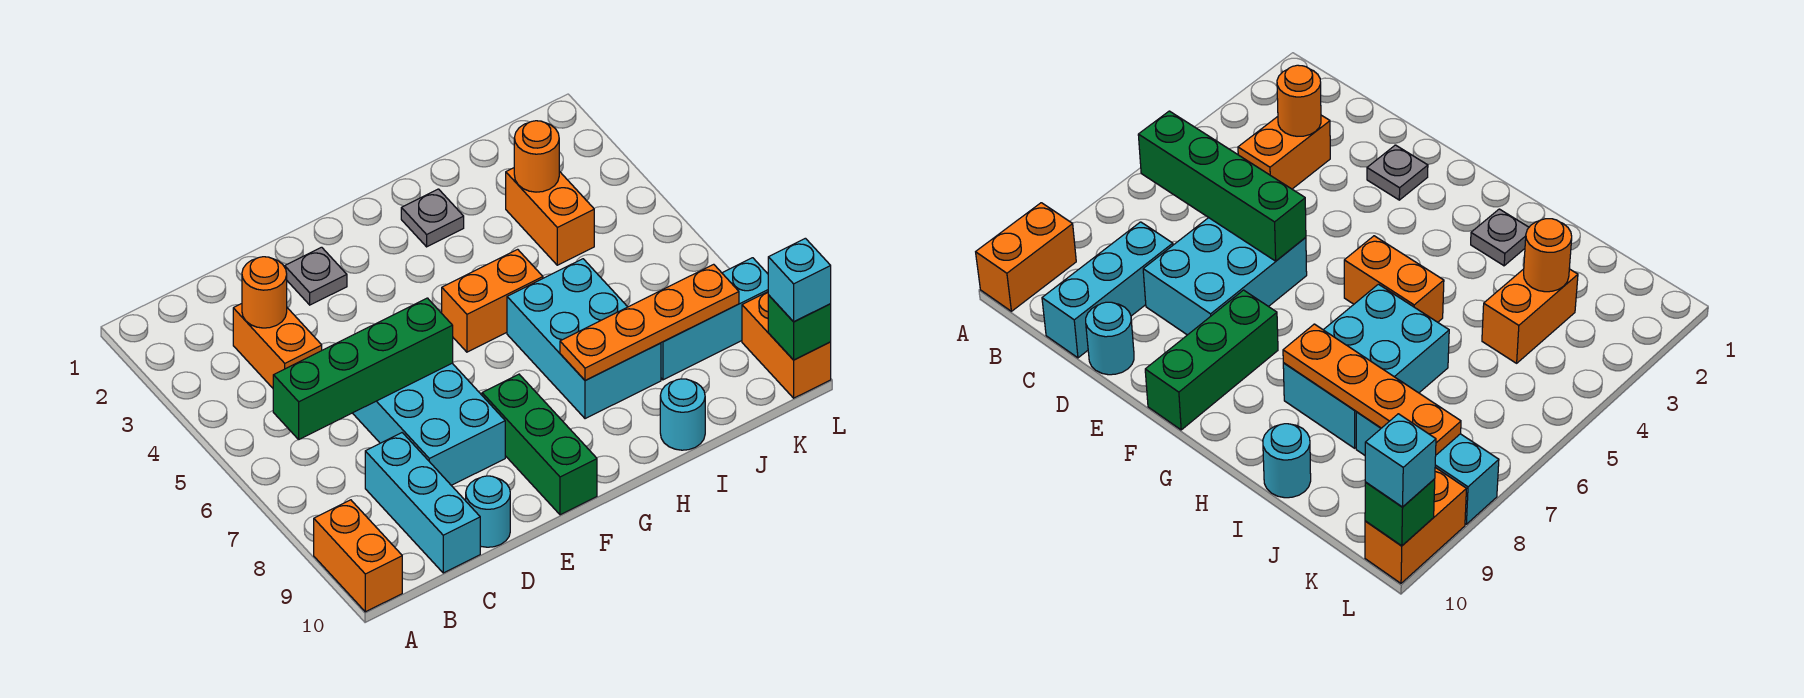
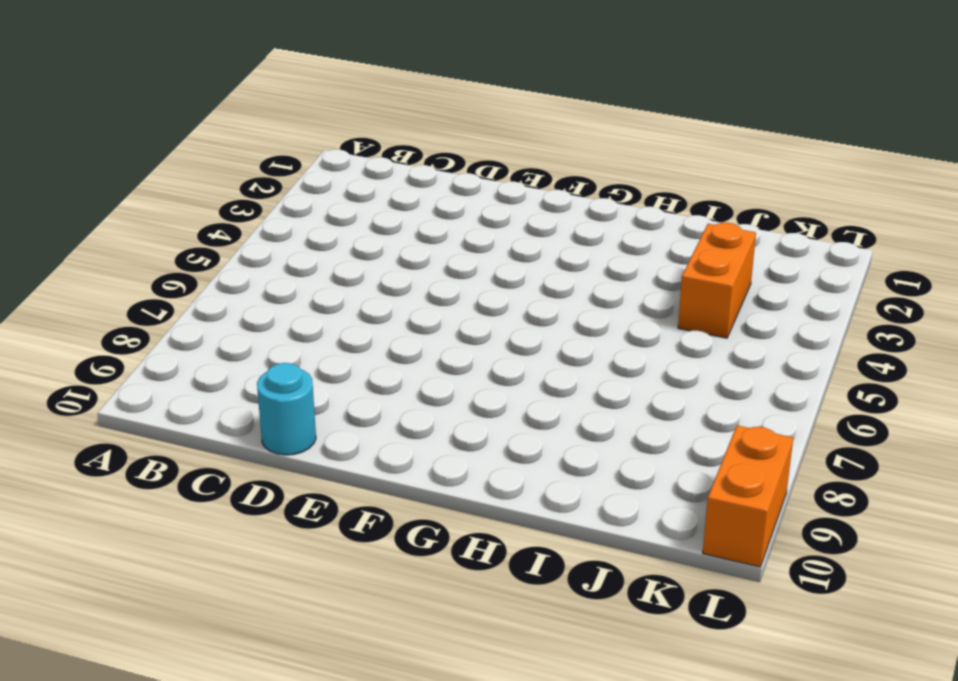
none -> orange brick A9:A10 level 1
none -> orange brick C3:C4 level 1
none -> cyan brick C8:C10 level 1

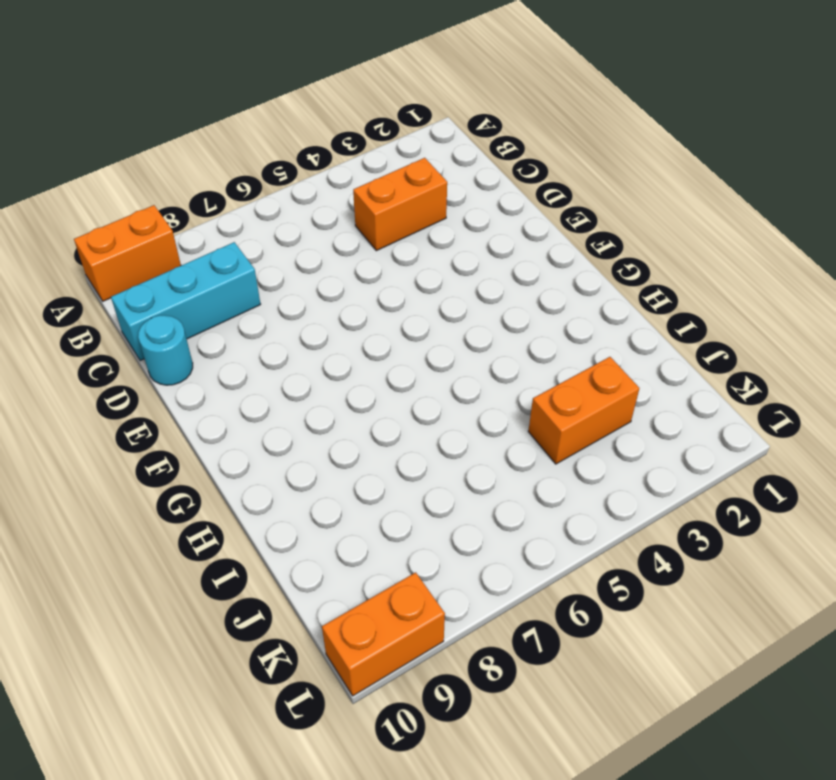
none -> cyan brick D6:E8 level 1
none -> grey plate E2 level 1
none -> green brick F8:F10 level 1

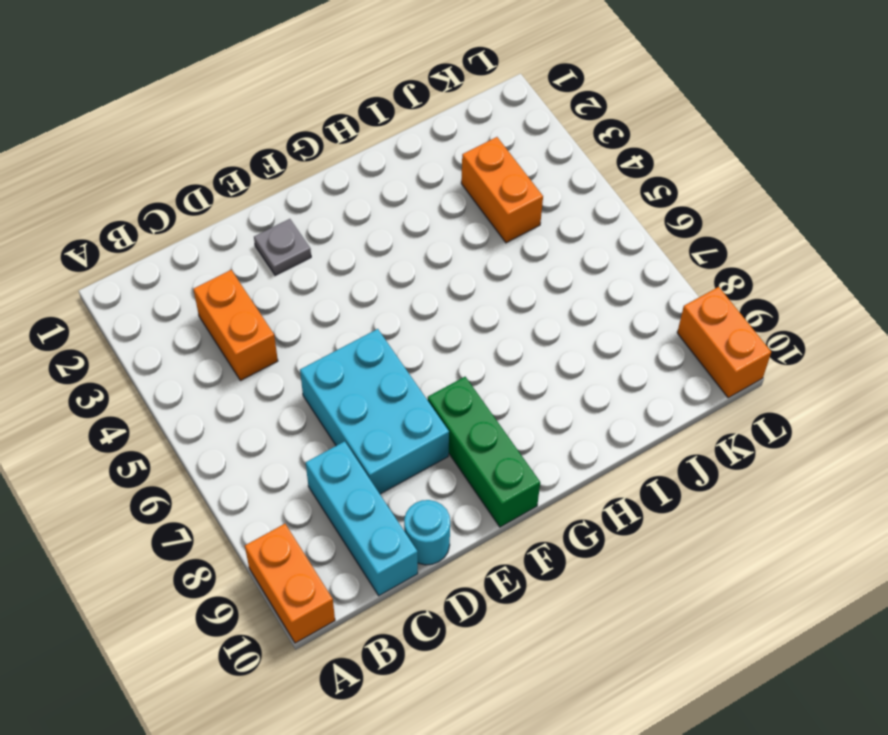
none -> orange brick G5:H5 level 1
none -> grey plate H2 level 1
none -> cyan brick H6:I8 level 1

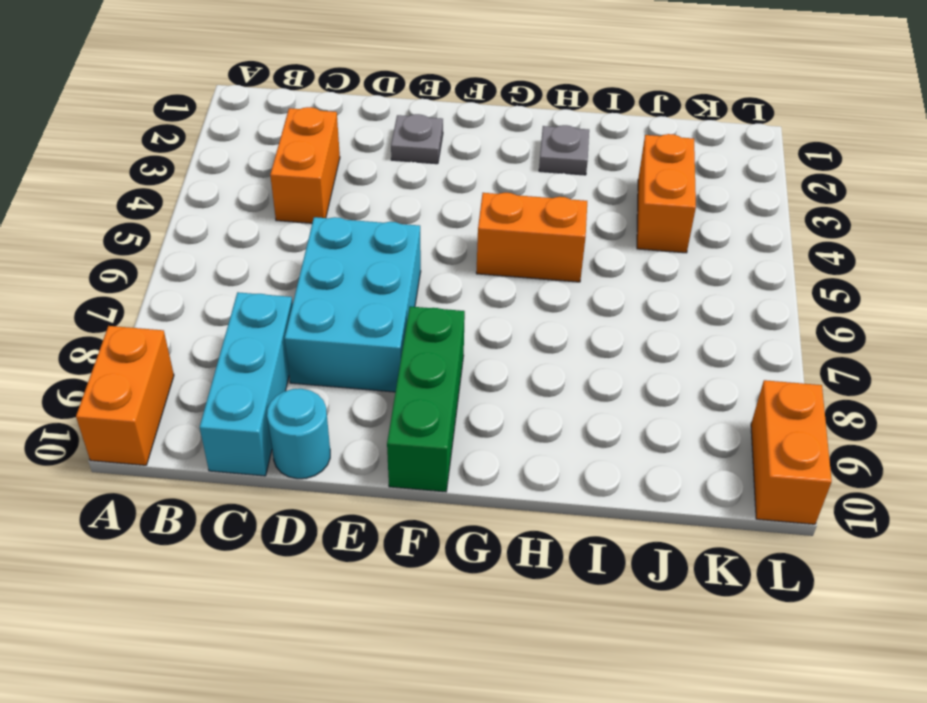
none -> cyan brick H6:I8 level 1
none -> cyan round brick I10 level 1
none -> cyan brick J8:L8 level 1

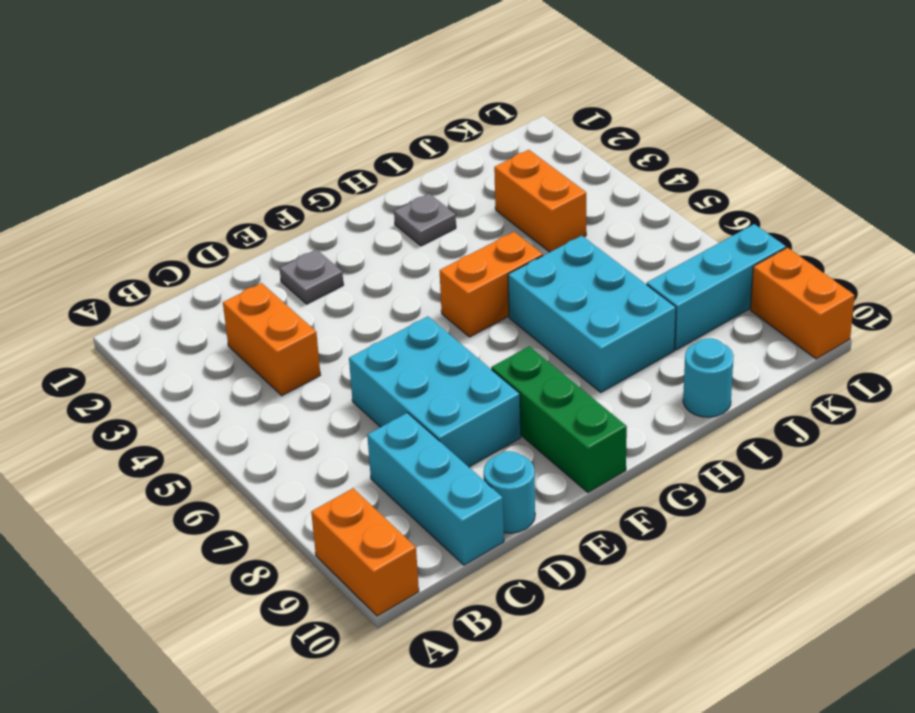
none -> green brick B6:E6 level 2
none -> orange round brick C3 level 2
none -> orange plate H8:K8 level 2

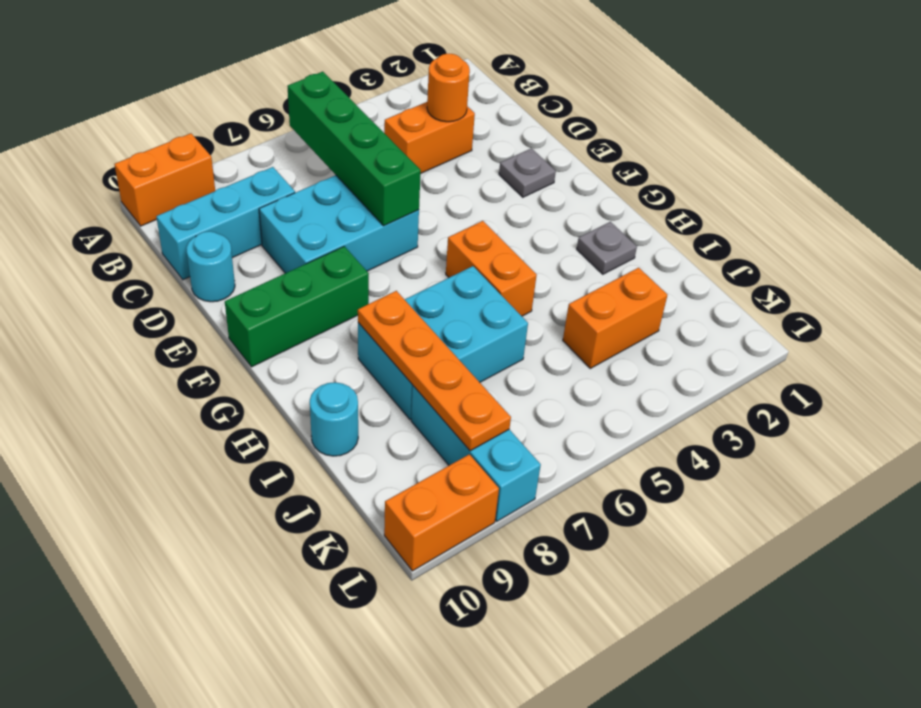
none -> orange round brick J3 level 2
none -> green brick L10 level 2
none -> cyan brick L10 level 3

